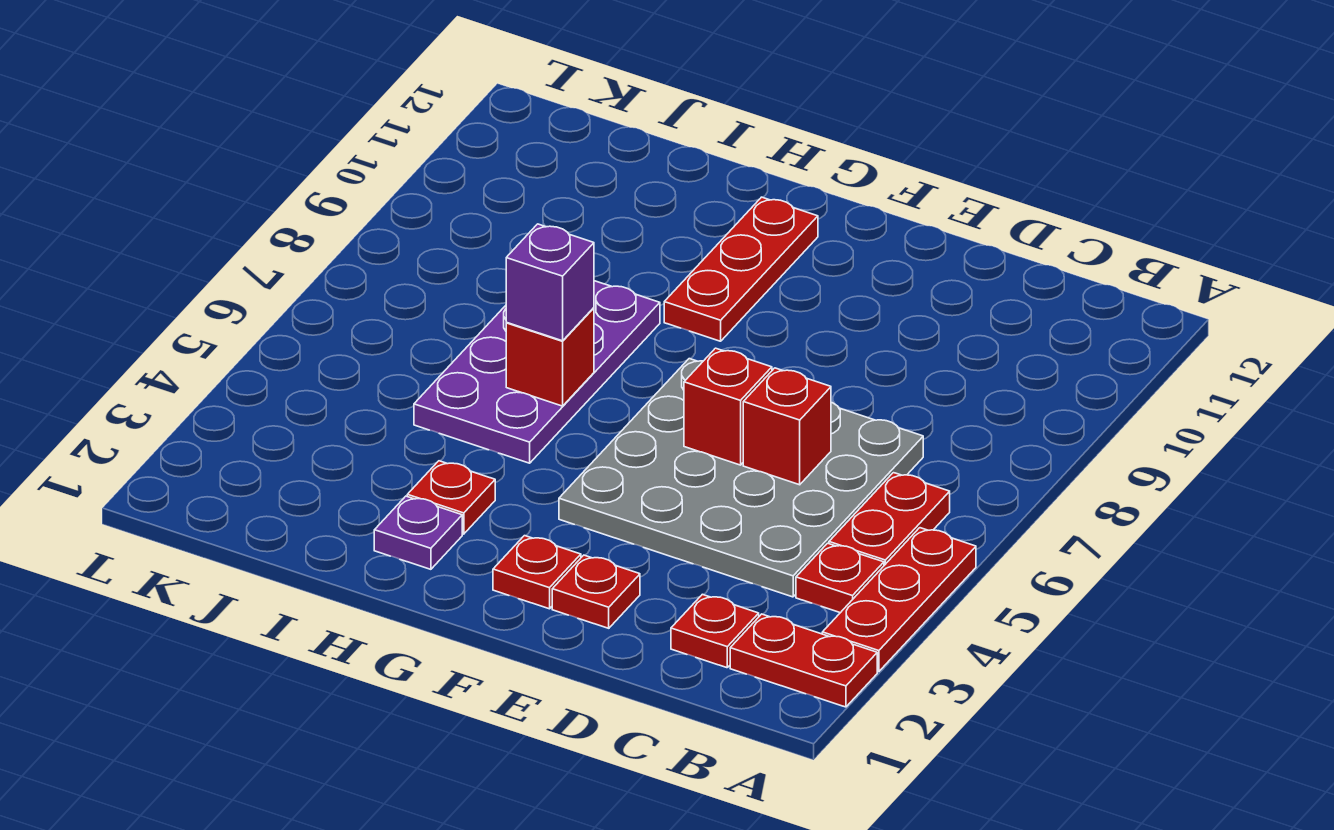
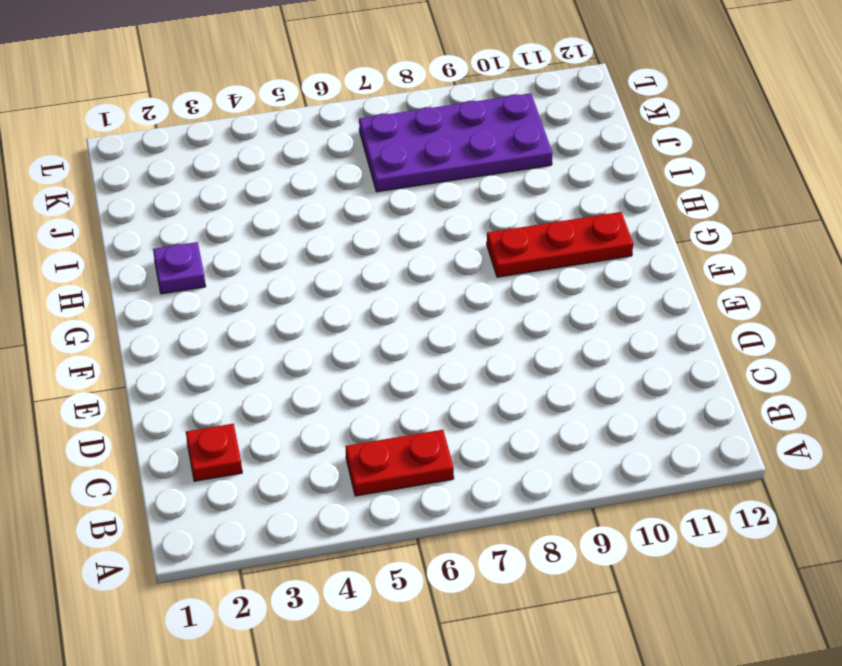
purple plate J7:K10 level 1 -> purple plate H5:I8 level 1
none -> red plate A2:B2 level 1
none -> red plate A3:A5 level 1
none -> red plate B4 level 1

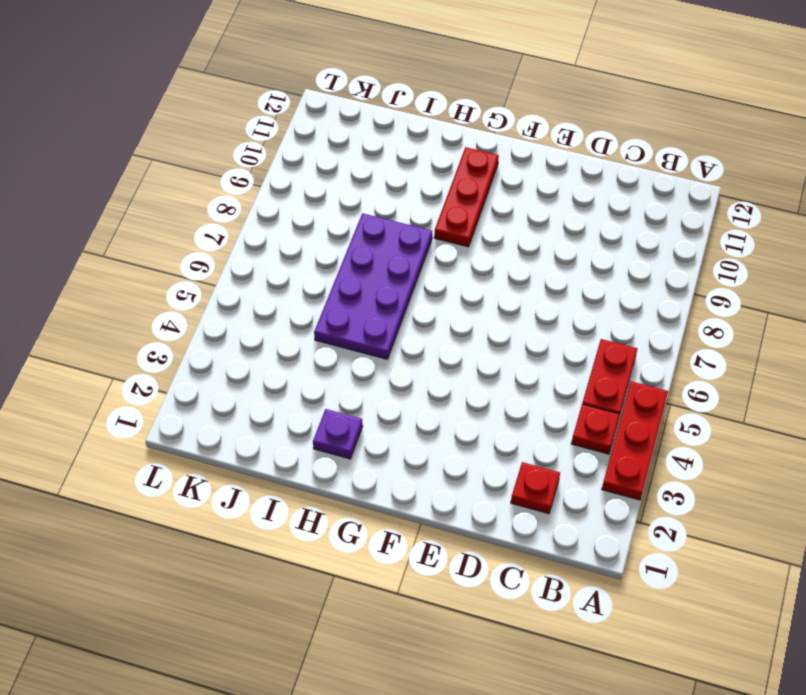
none -> red plate A2:B2 level 1
none -> grey plate C4:F7 level 1
none -> red plate E2 level 1

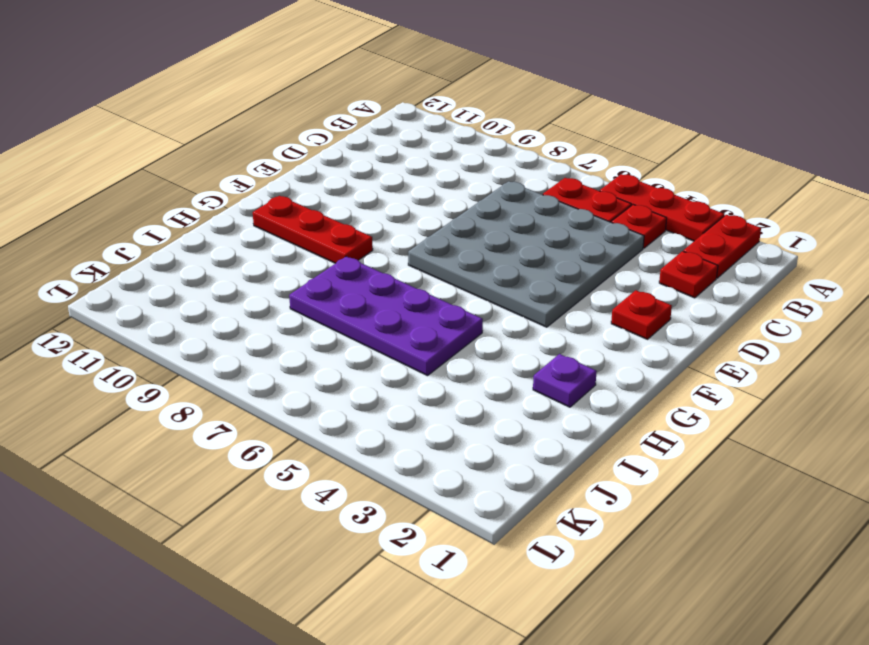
none -> red plate F2 level 1
none -> red plate H3 level 1
none -> red brick D6 level 2

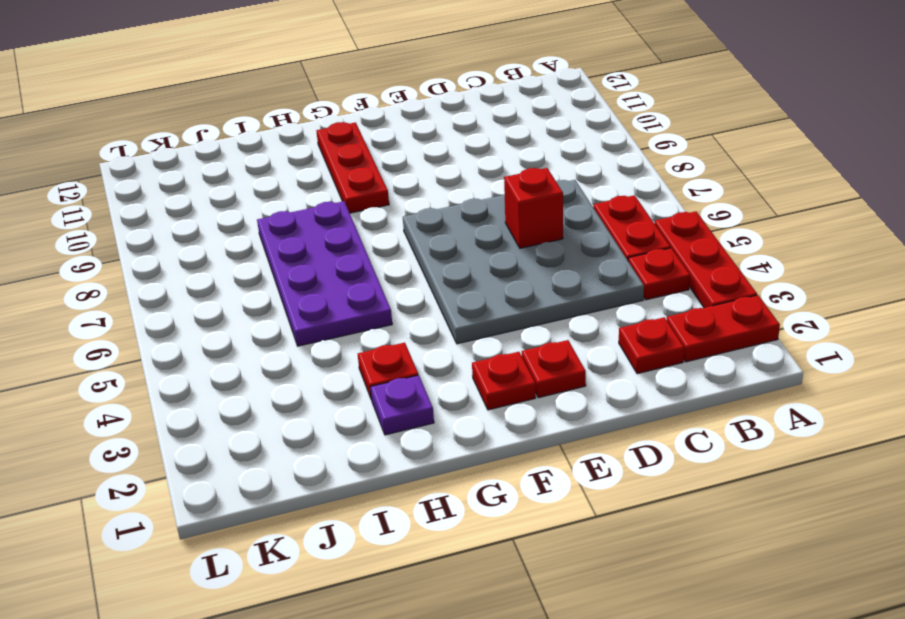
none -> red brick E6 level 2
none -> red brick H6 level 2
none -> purple brick H6 level 3

